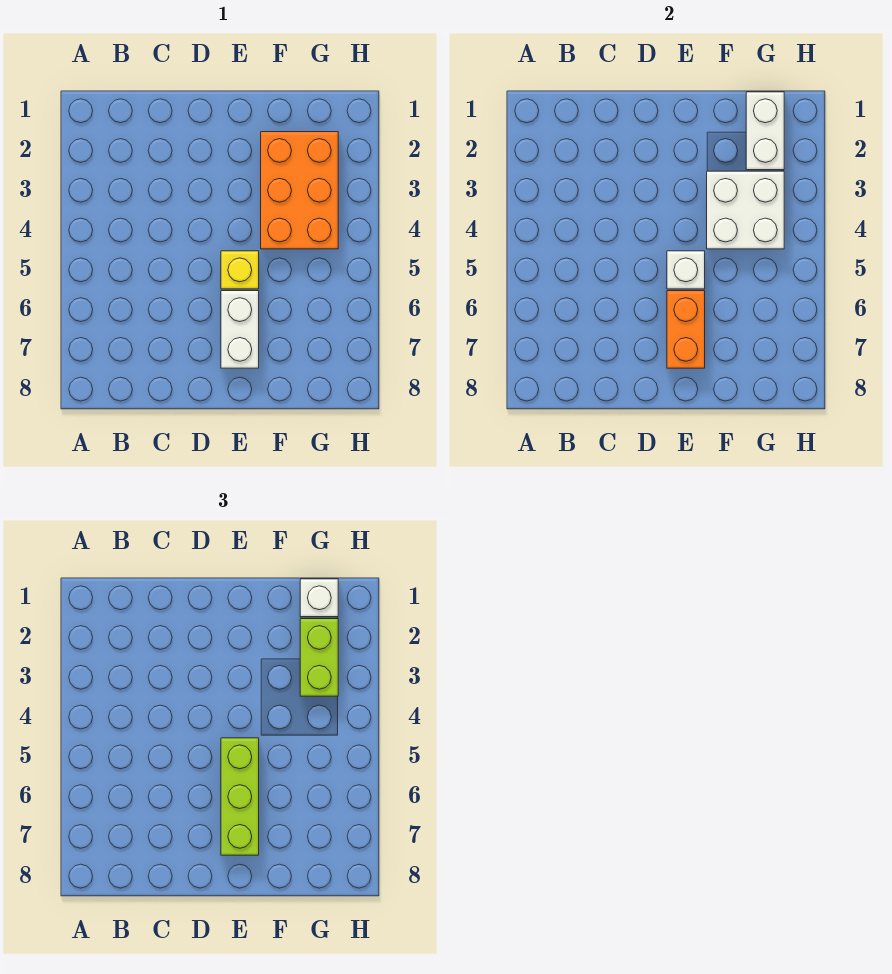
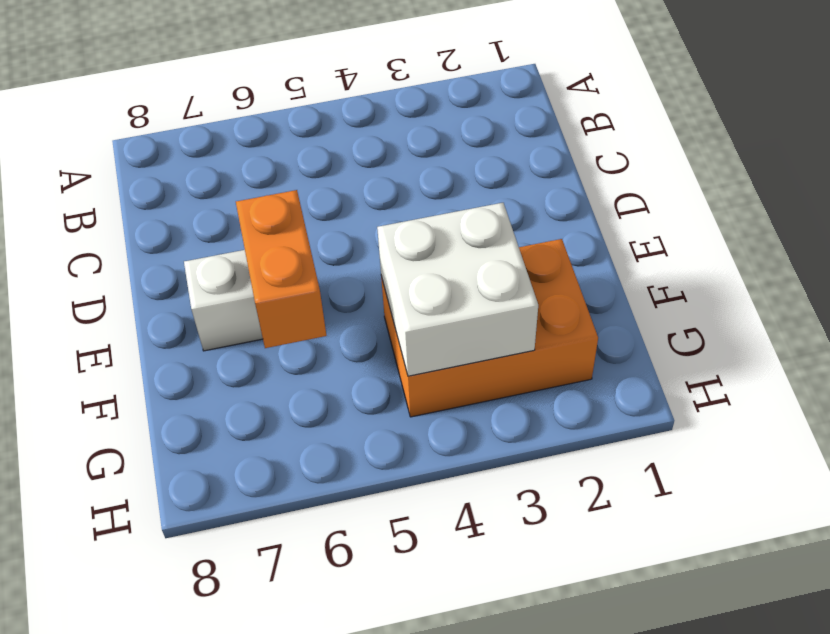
orange brick E6:F6 level 2 -> orange brick E6:E7 level 2
none -> yellow brick E5 level 1
none -> white brick E5 level 2

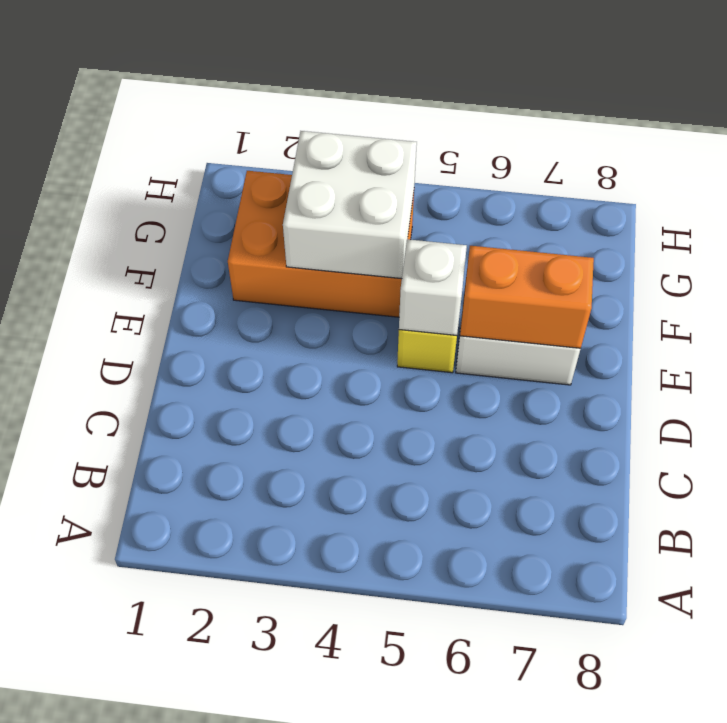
none -> white brick G1:G2 level 2
none -> lime brick E5:E7 level 3

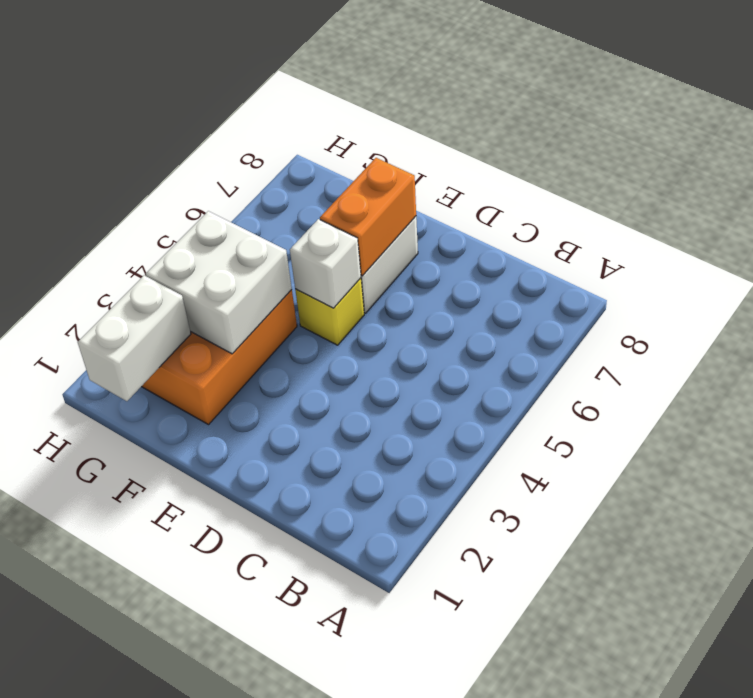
none -> lime brick E5:E7 level 3
none -> white brick G1 level 3

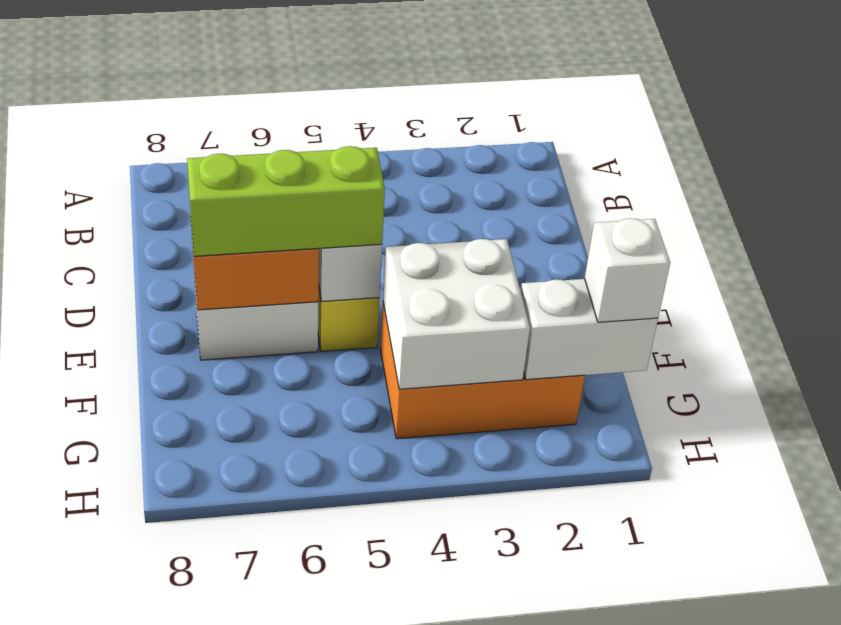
none -> lime brick G2:G3 level 3

